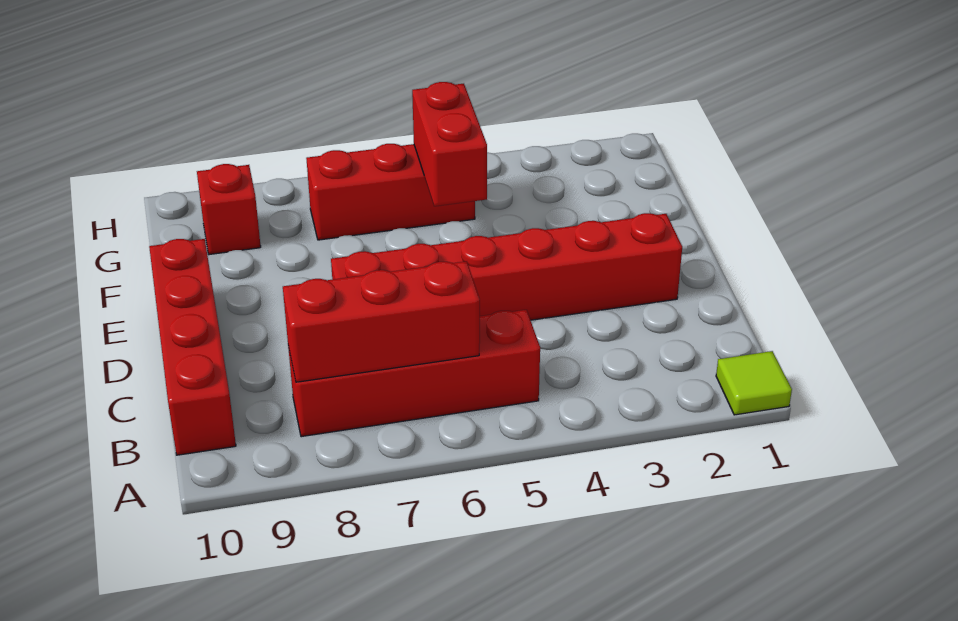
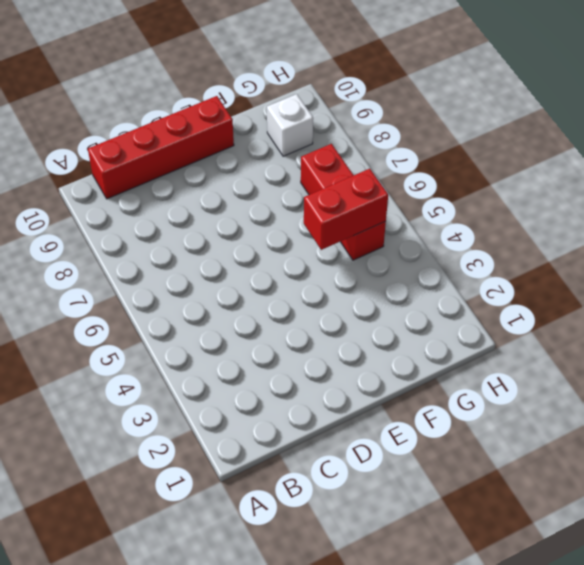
white brick G9 level 1 -> red brick G9 level 1
none -> lime tile A1 level 1
none -> red brick B5:B8 level 1

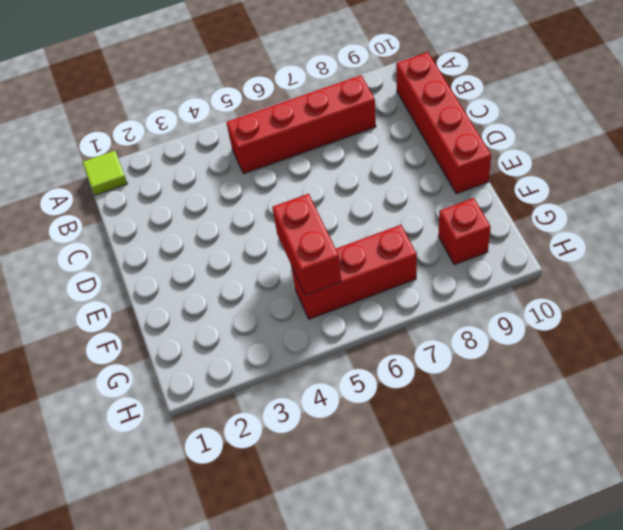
none -> red brick D2:D7 level 1
none -> red brick B6:B8 level 2

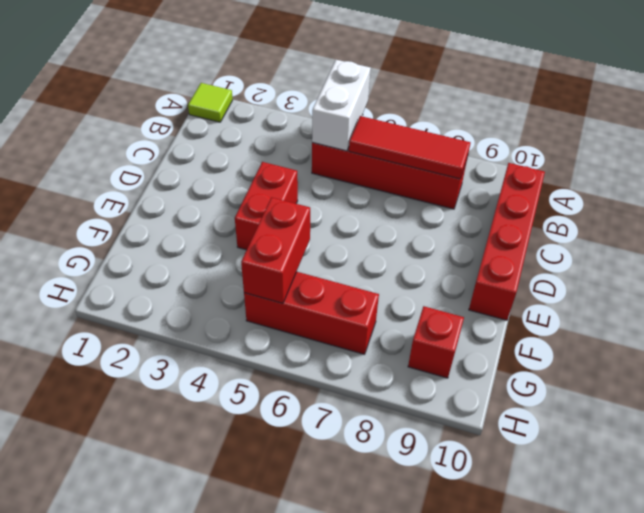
white brick A5:B5 level 2 -> none
red tile B6:B8 level 2 -> red brick B6:B8 level 2
red brick D4:E4 level 1 -> red brick D2:D7 level 1

